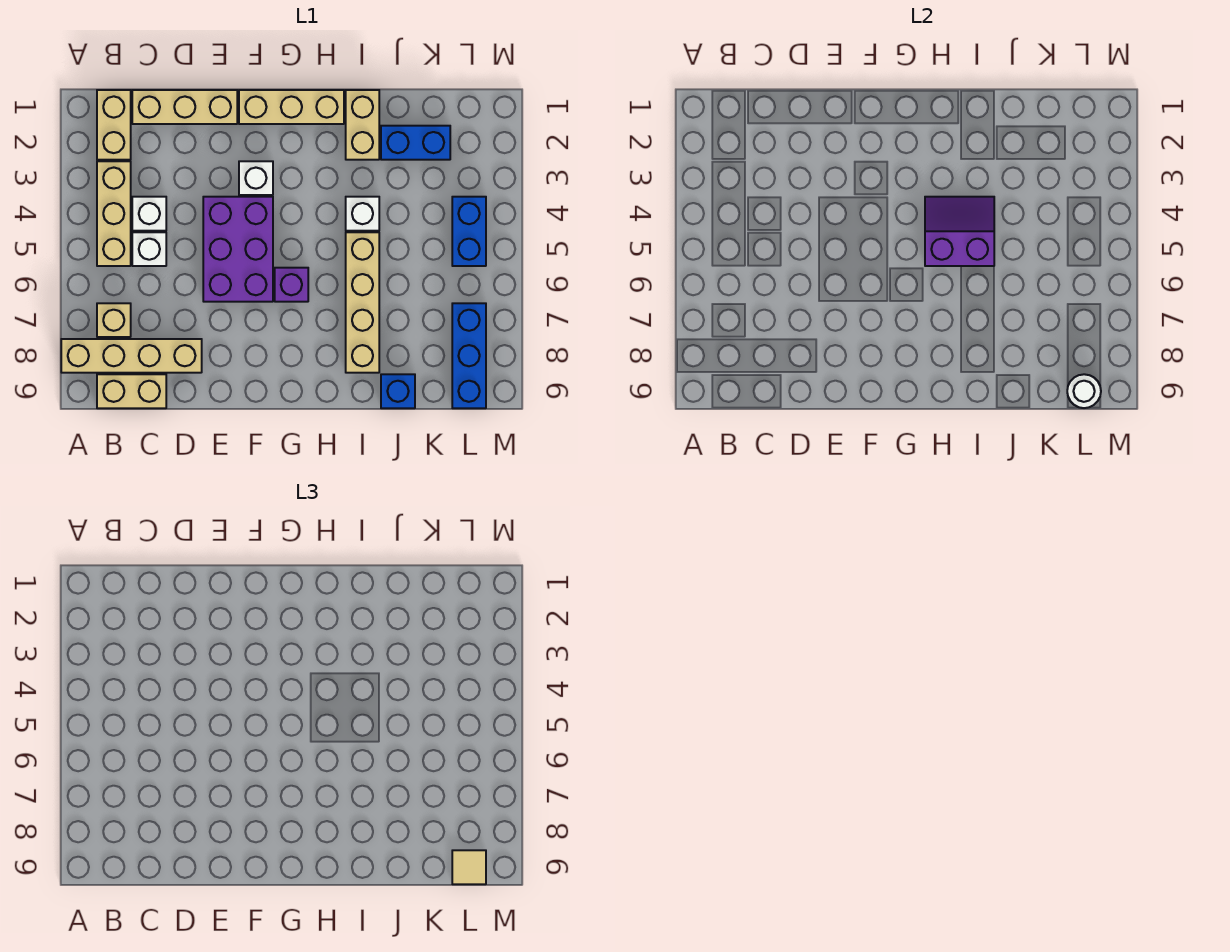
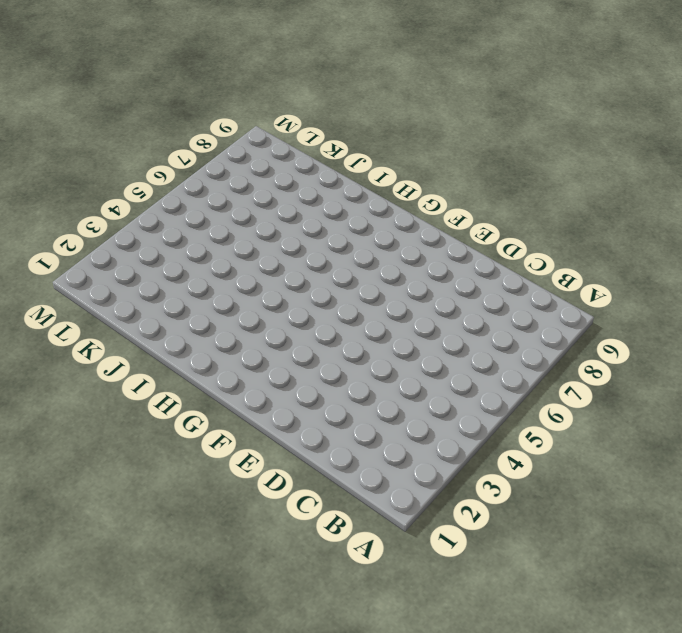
none -> tan brick A8:D8 level 1
none -> tan brick B1:B2 level 1
none -> tan brick B3:B5 level 1

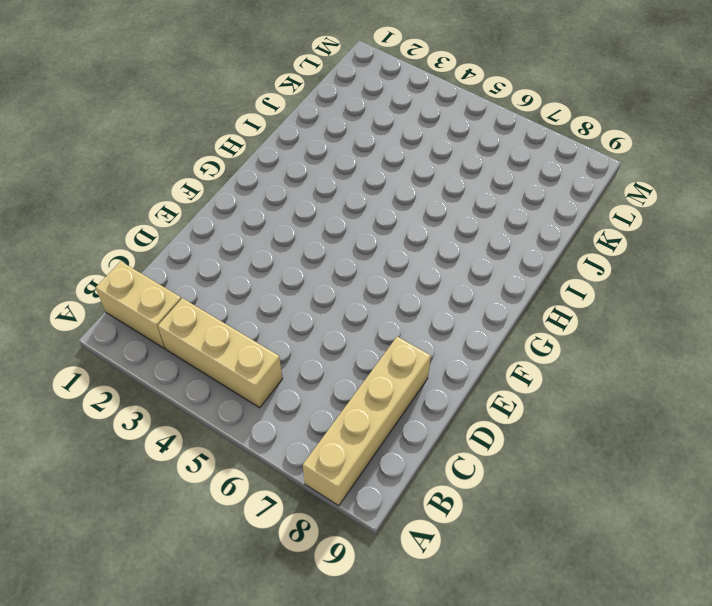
none -> tan brick B7 level 1
none -> tan brick B9:C9 level 1
none -> tan brick C1:E1 level 1

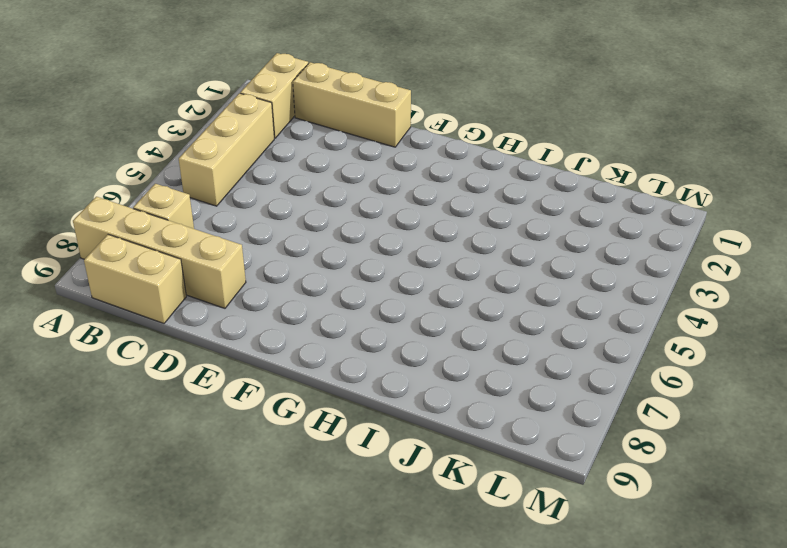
none -> white brick C4 level 1
none -> white brick C5 level 1
none -> purple brick E4:F6 level 1

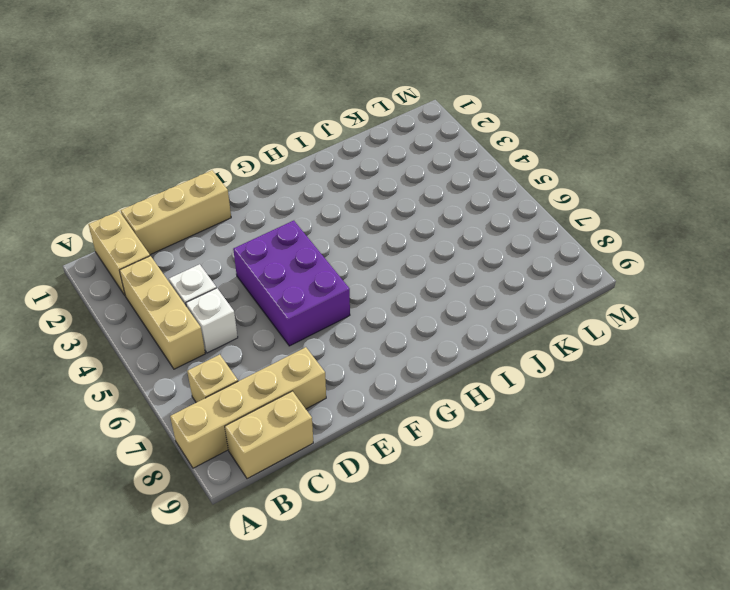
none -> tan brick F1:H1 level 1
none -> white brick F3 level 1
none -> purple brick G6 level 1

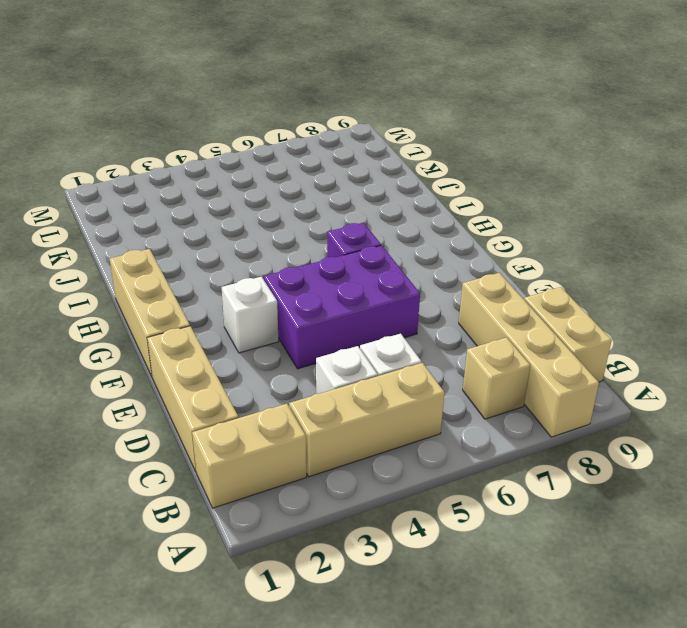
none -> tan brick I1:I2 level 1
none -> white brick I4 level 1
none -> tan brick I5:I8 level 1

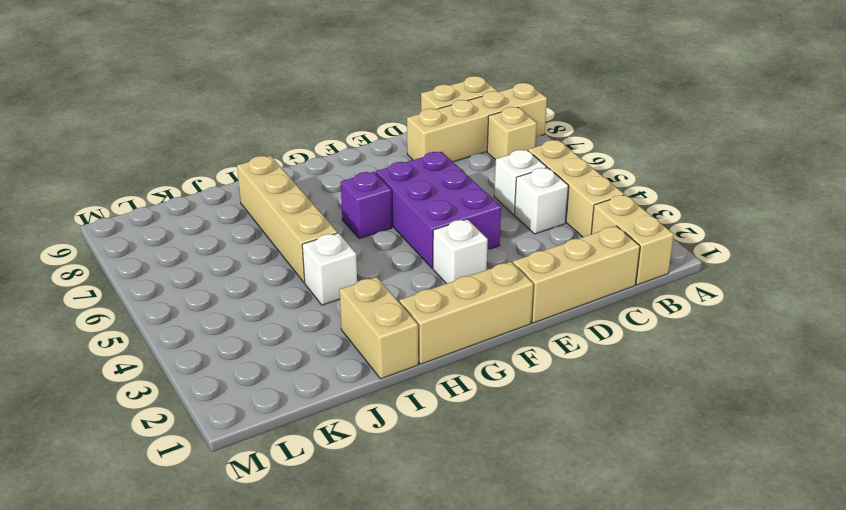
none -> blue brick J2:K2 level 1
none -> blue brick J9 level 1
none -> blue brick L4:L5 level 1

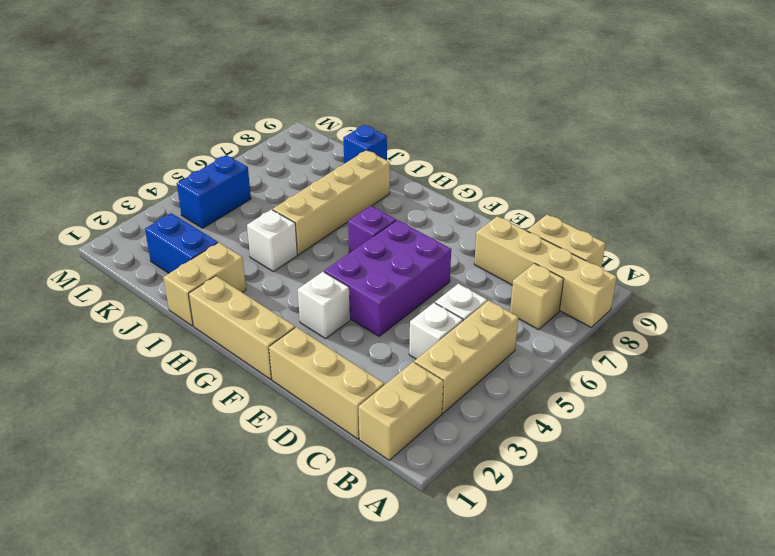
none -> blue brick L7:L9 level 1
none -> purple slope H4:I5 level 2 top 5
none -> white round brick L9 level 2

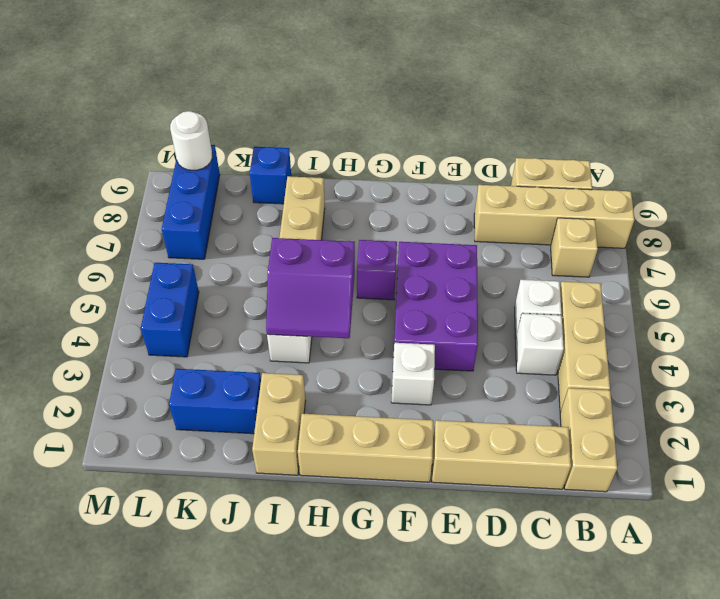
none -> tan tile L9 level 3

